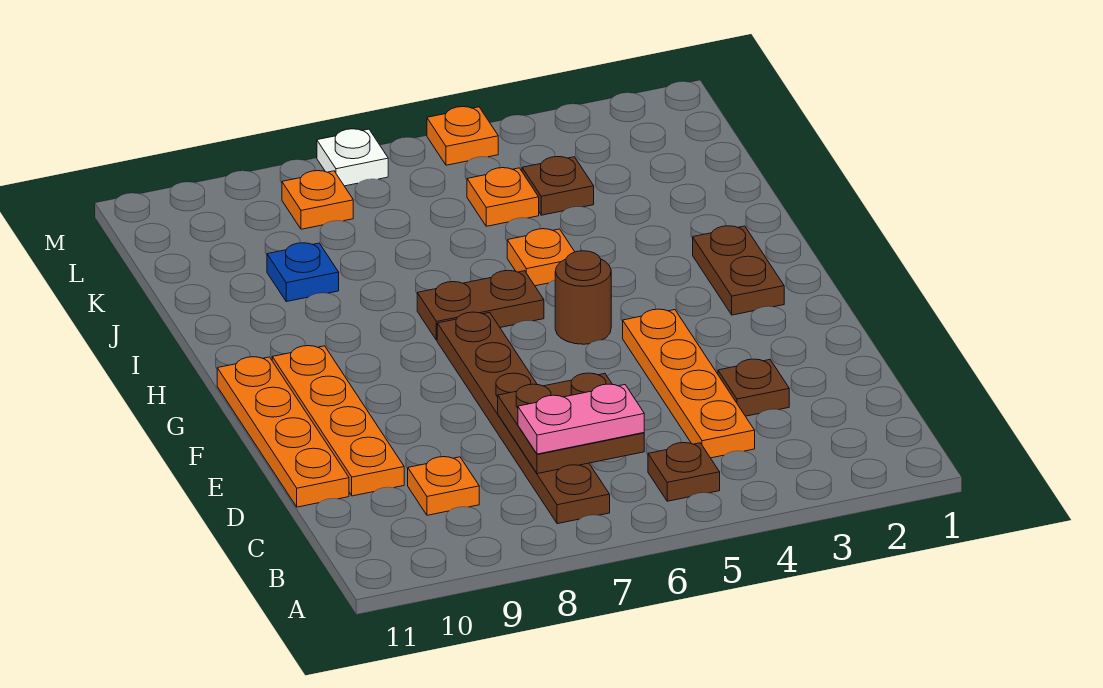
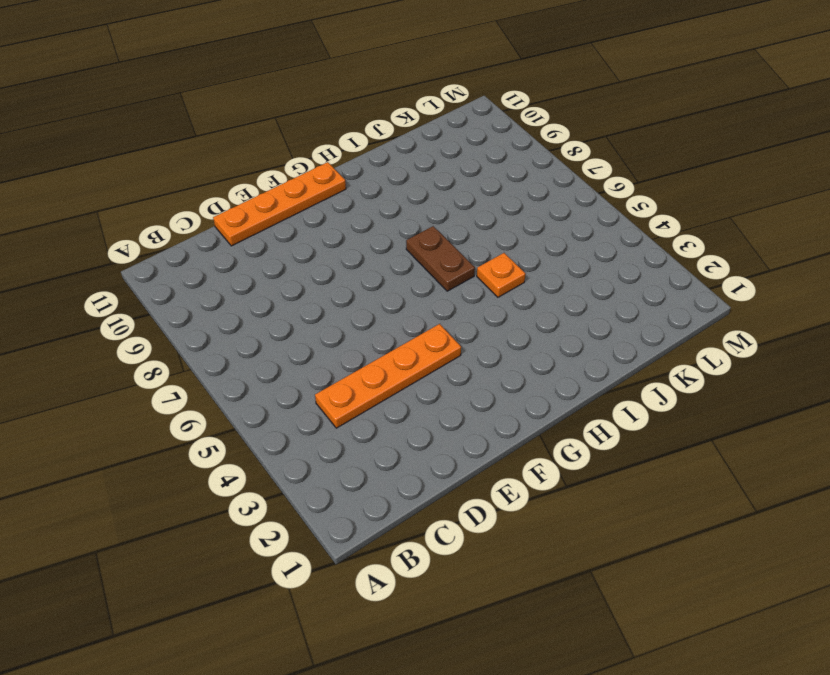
none -> brown plate B5 level 1
none -> brown plate B7:G7 level 1
none -> orange plate C9 level 1

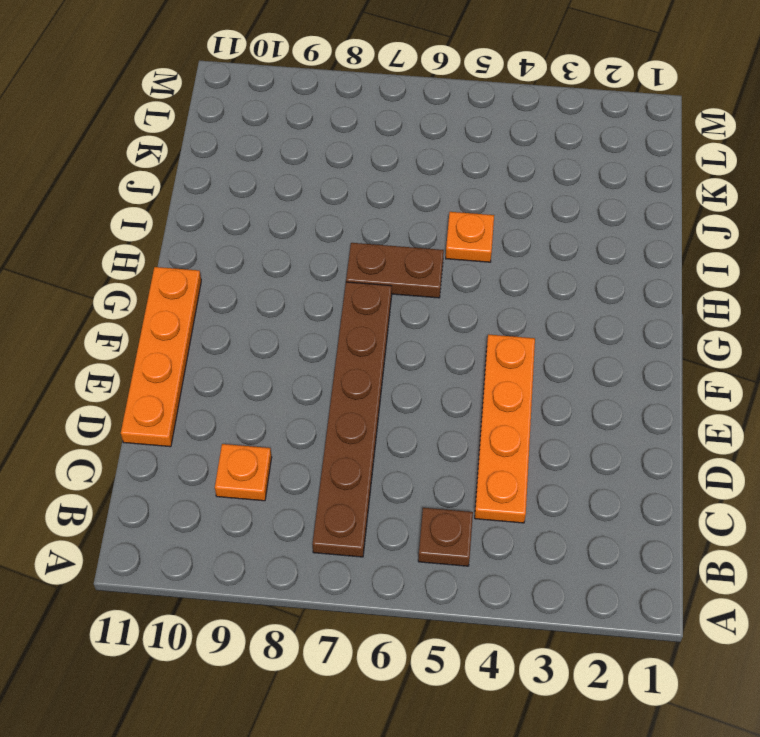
none -> brown plate D3 level 1
none -> orange plate D10:G10 level 1
none -> brown plate G2:H2 level 1

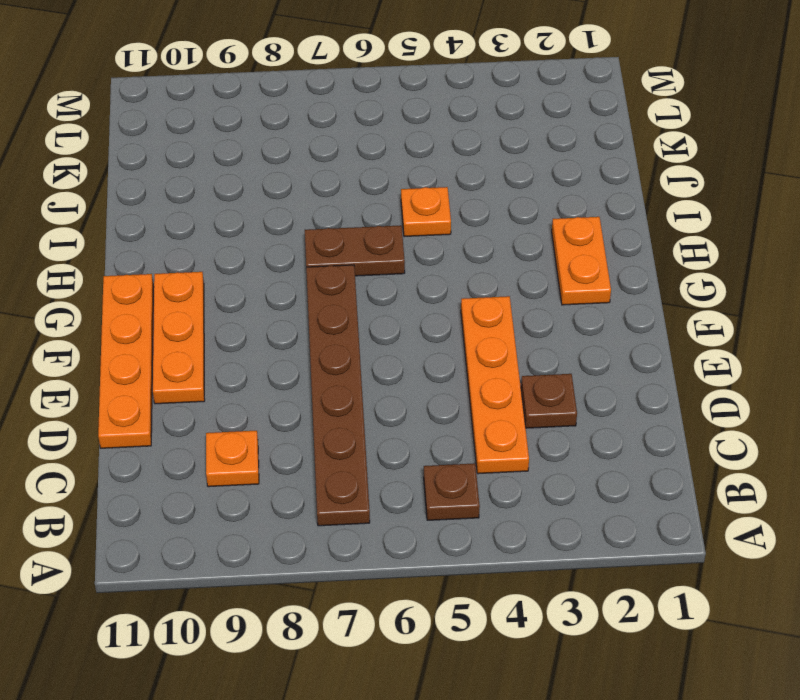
orange plate E10:G10 level 1 -> orange plate D10:G10 level 1
orange plate G2:H2 level 1 -> brown plate G2:H2 level 1
none -> brown round brick G5 level 1
none -> blue plate J9 level 1
none -> brown plate K4 level 1

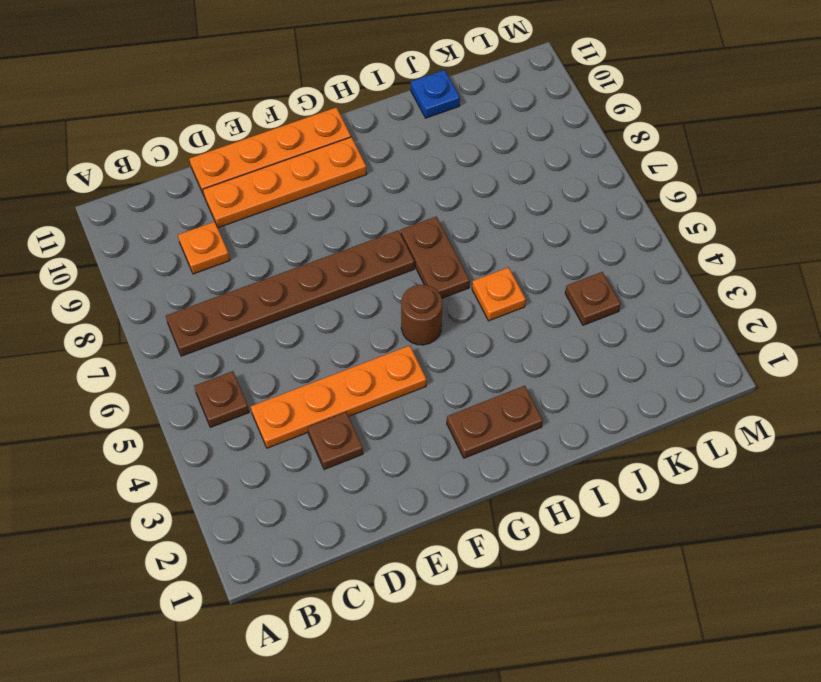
blue plate J11 level 1 -> blue plate J9 level 1
none -> orange plate K5 level 1
none -> orange plate L8 level 1
none -> orange plate M5 level 1

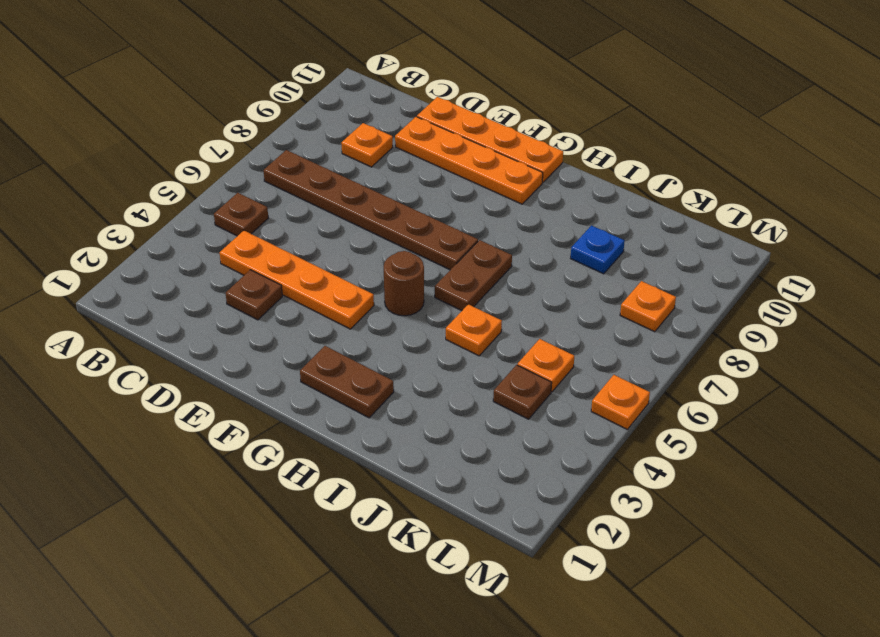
none -> white plate M7 level 1
none -> brown plate C6:D7 level 2
none -> pink plate C6:C7 level 3

